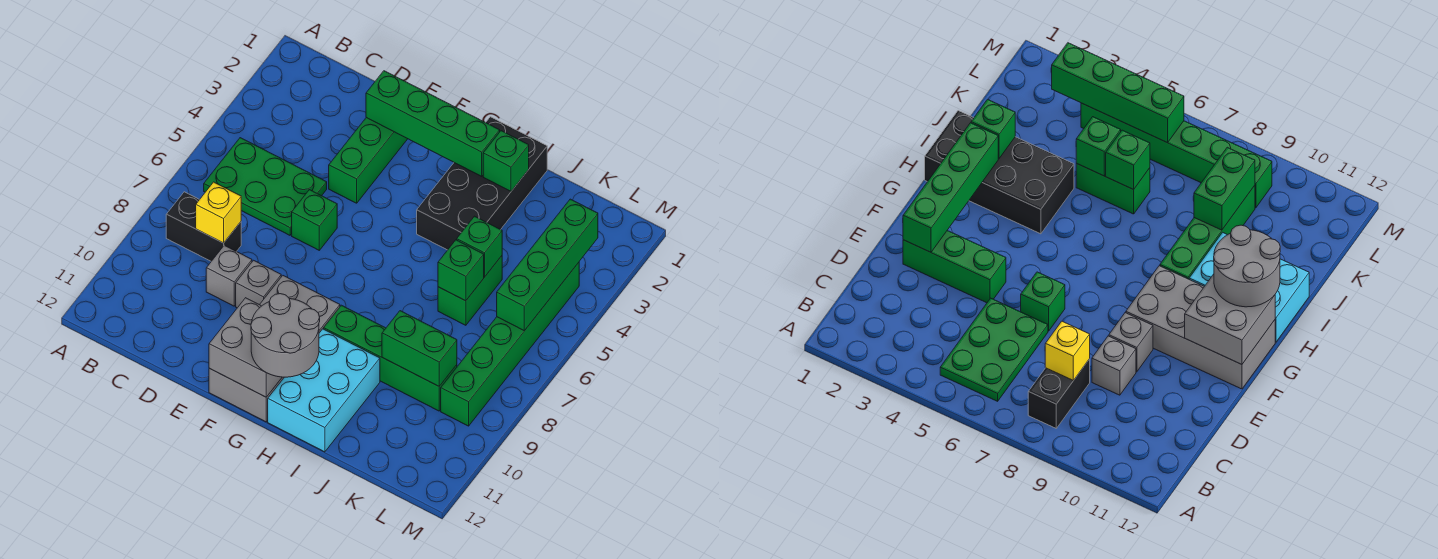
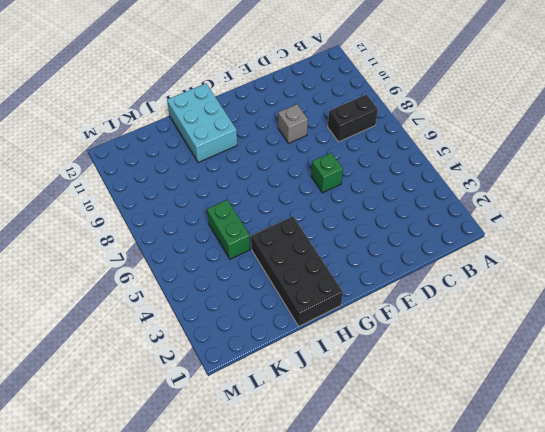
none -> green plate B5:D6 level 1
none -> grey brick D9 level 1
none -> green brick E2:E4 level 1

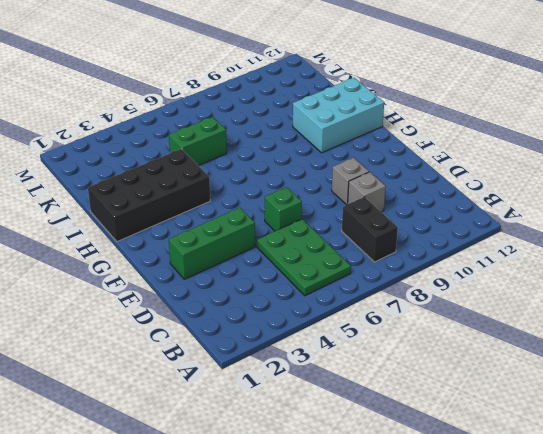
none -> grey brick F9:G12 level 1
none -> green brick H9:K9 level 1
none -> green brick L4:L9 level 1

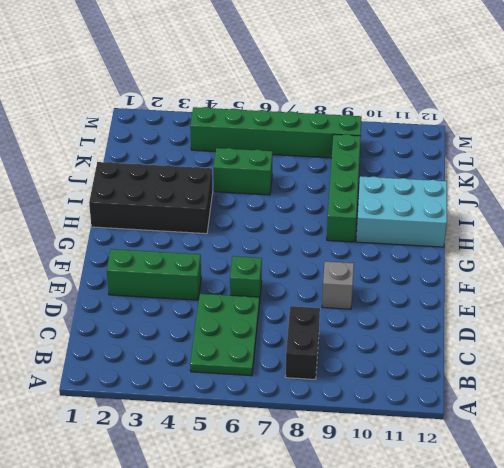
none -> grey brick D9 level 1
none -> grey brick F9:G12 level 1
none -> yellow brick C8 level 2

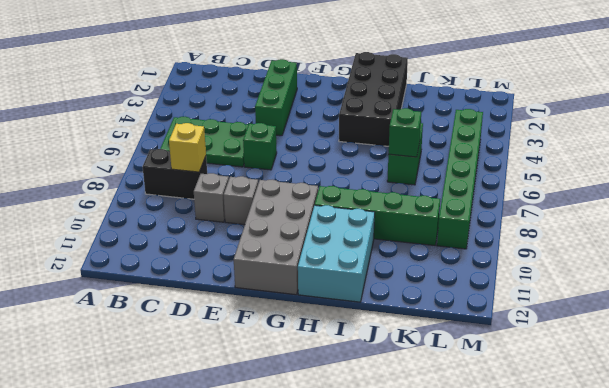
none -> green brick E2:H2 level 2
none -> grey brick F11:G12 level 2
none -> green brick I2 level 2

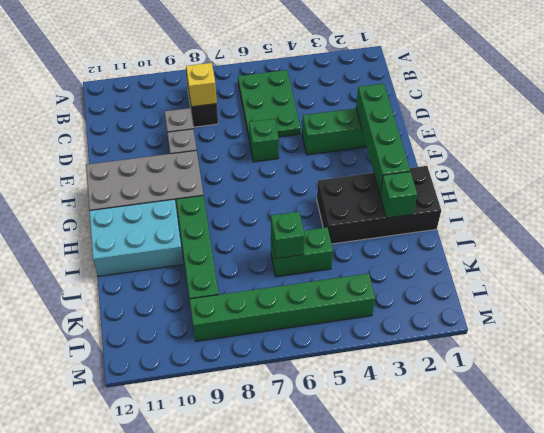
none -> grey brick F11:G12 level 2
none -> green brick J5 level 2
none -> green brick J9:K9 level 2

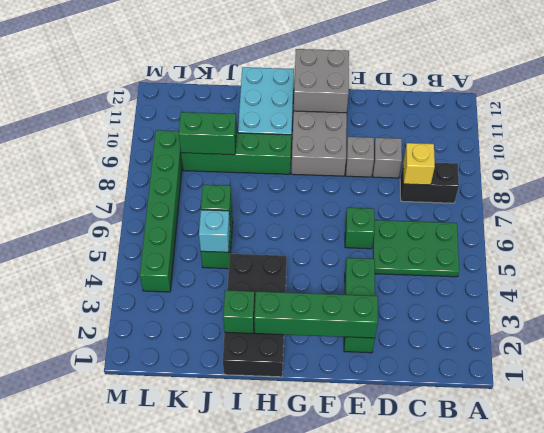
cyan brick J5 level 2 -> green brick J5 level 2
none -> green brick L3:L6 level 2
none -> grey round brick G11:H12 level 3

